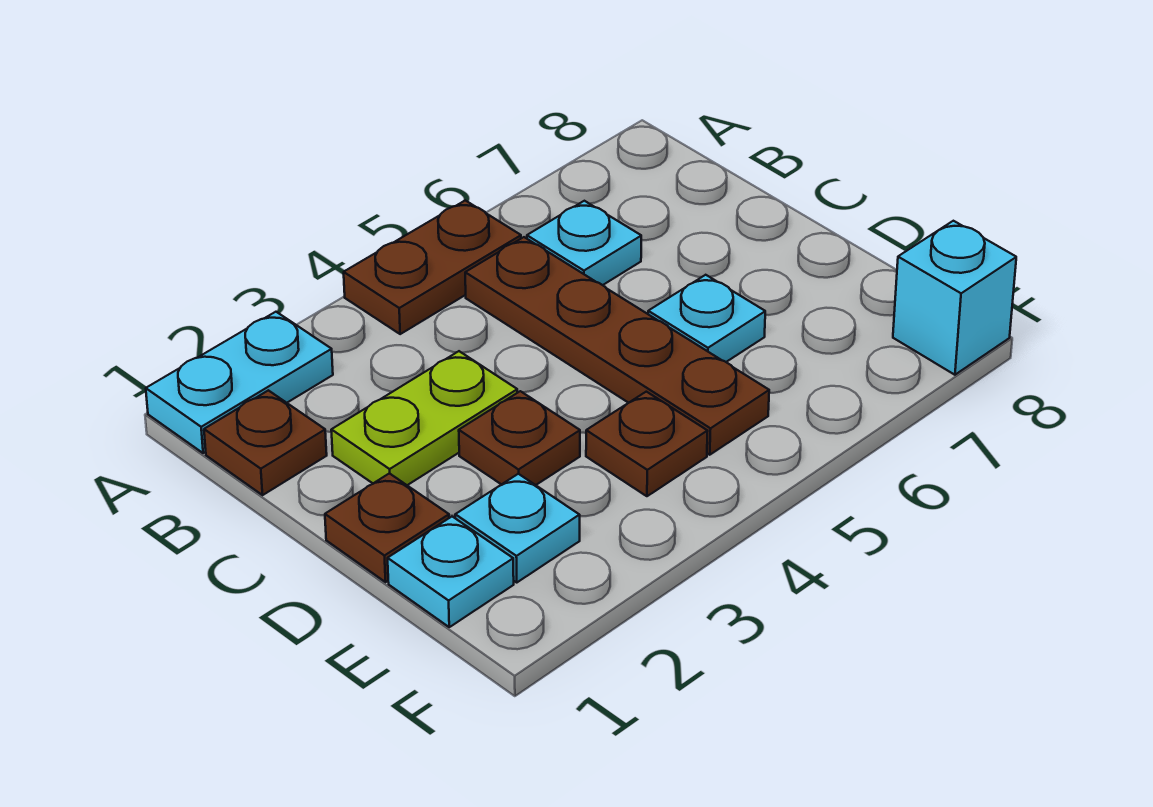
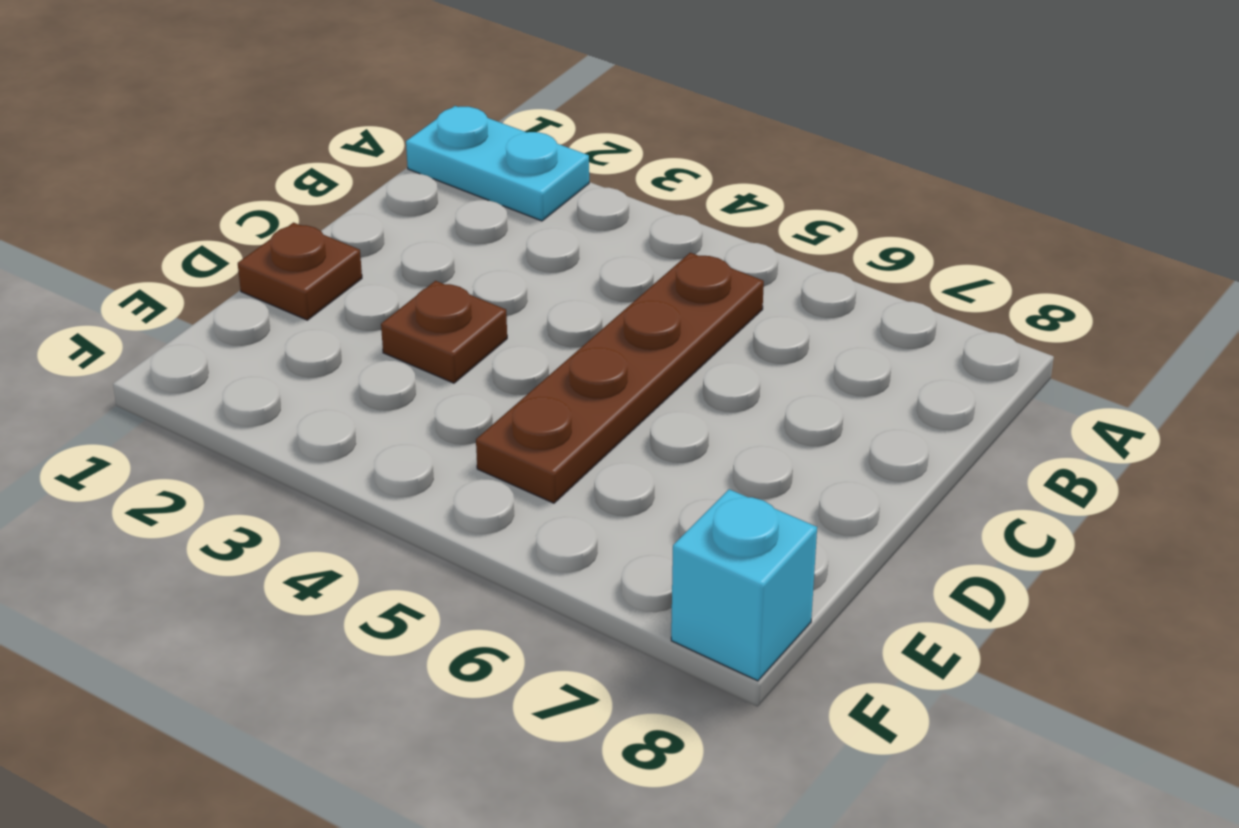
none -> brown plate A4:A5 level 1
none -> brown plate B1 level 1
none -> cyan plate B6 level 1

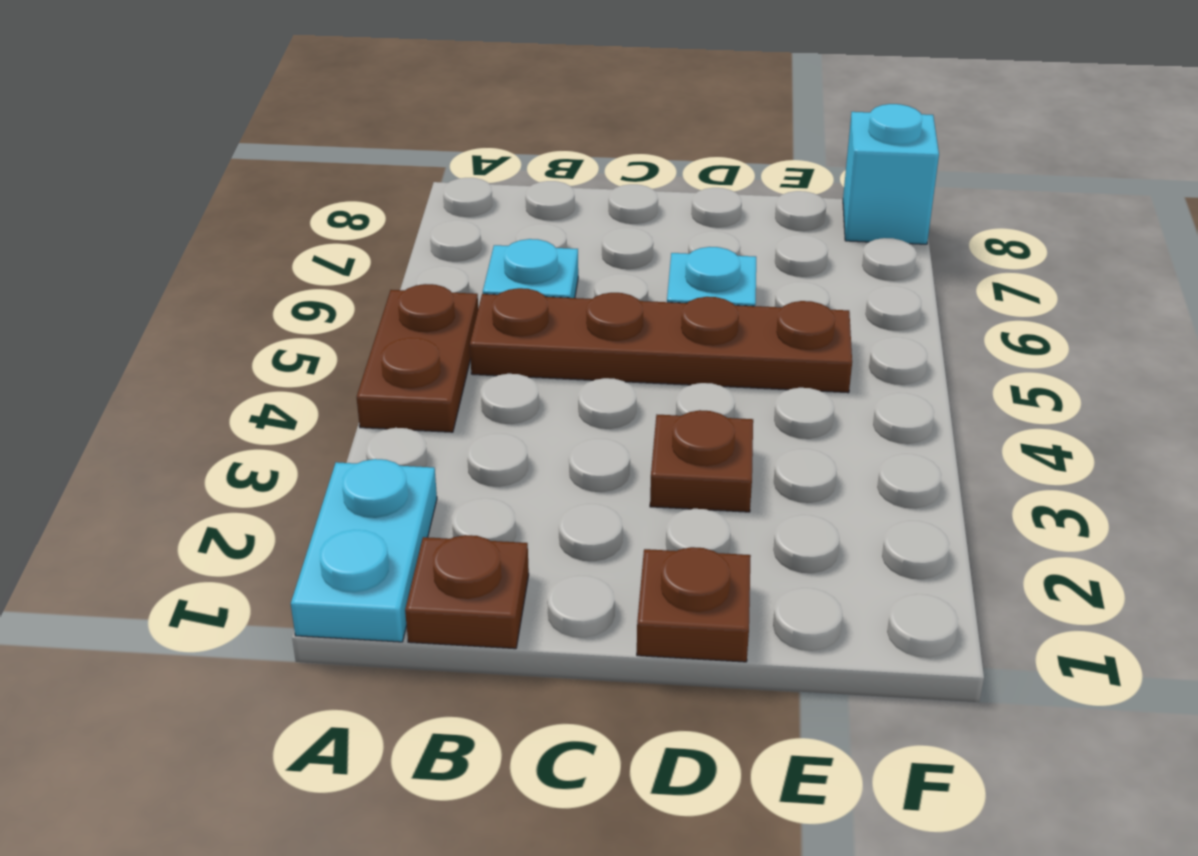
none -> lime plate C2:C3 level 1
none -> cyan plate E1 level 1
none -> cyan plate E2 level 1

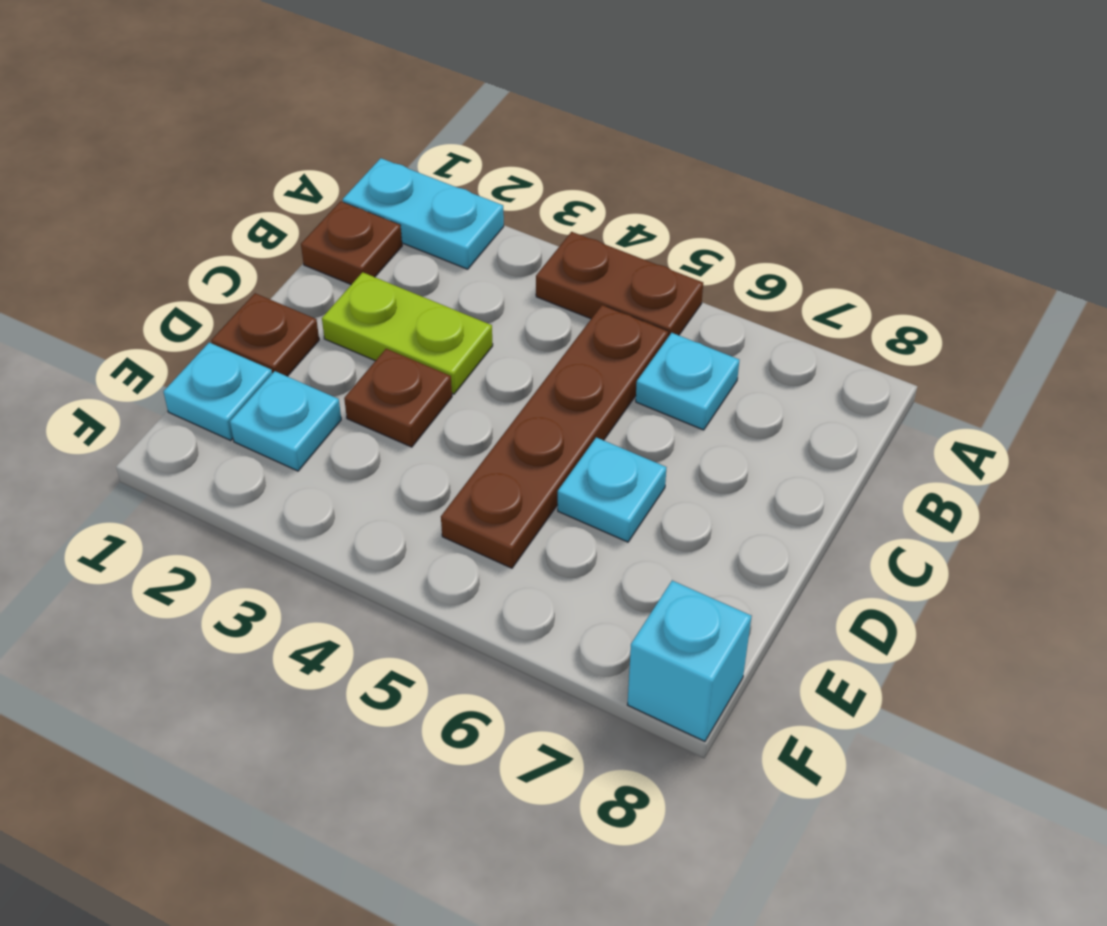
none -> brown plate E4 level 1

